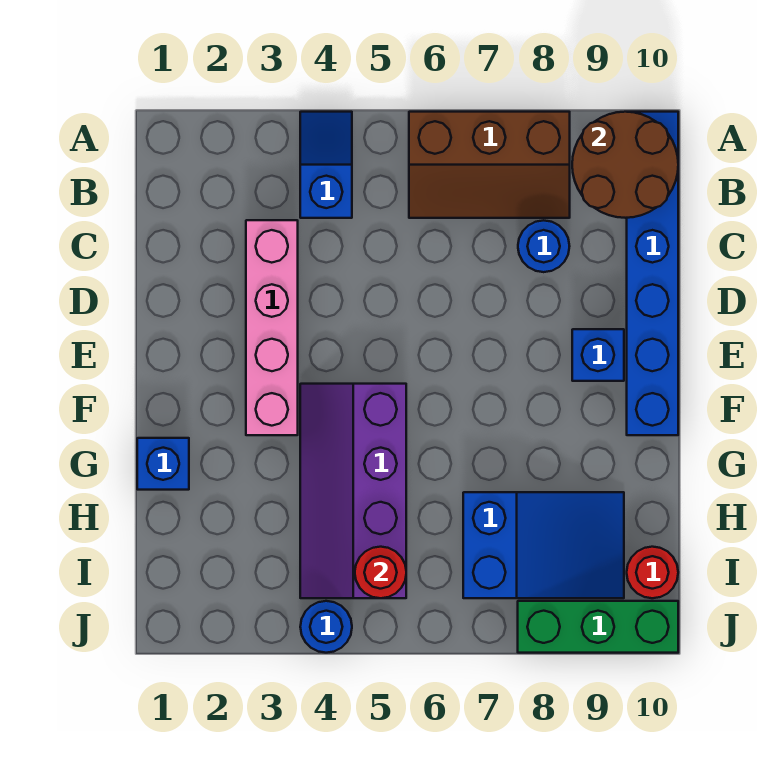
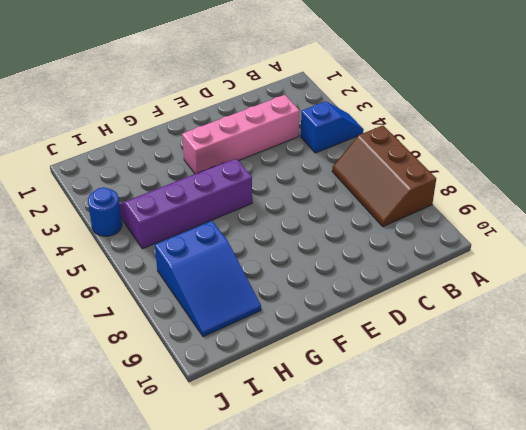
none -> blue brick A10:F10 level 1
none -> blue round brick C8 level 1
none -> blue brick E9 level 1

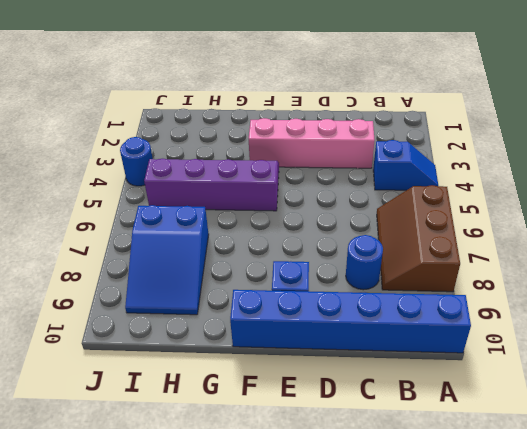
none -> blue brick G1 level 1
none -> red round brick I10 level 1
none -> green brick J8:J10 level 1

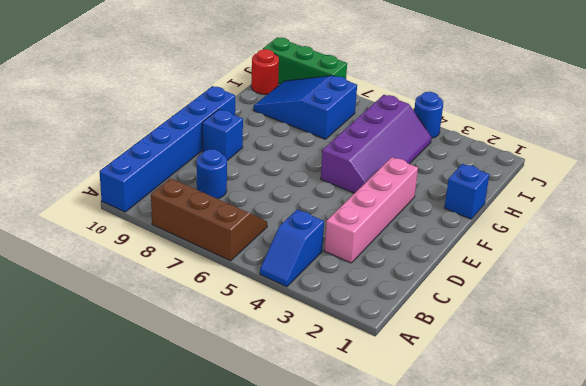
none -> brown round brick A9:B10 level 2
none -> red round brick I5 level 2

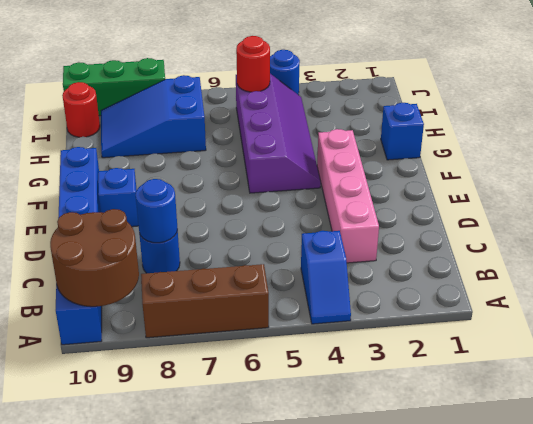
blue round brick C8 level 2 -> none

